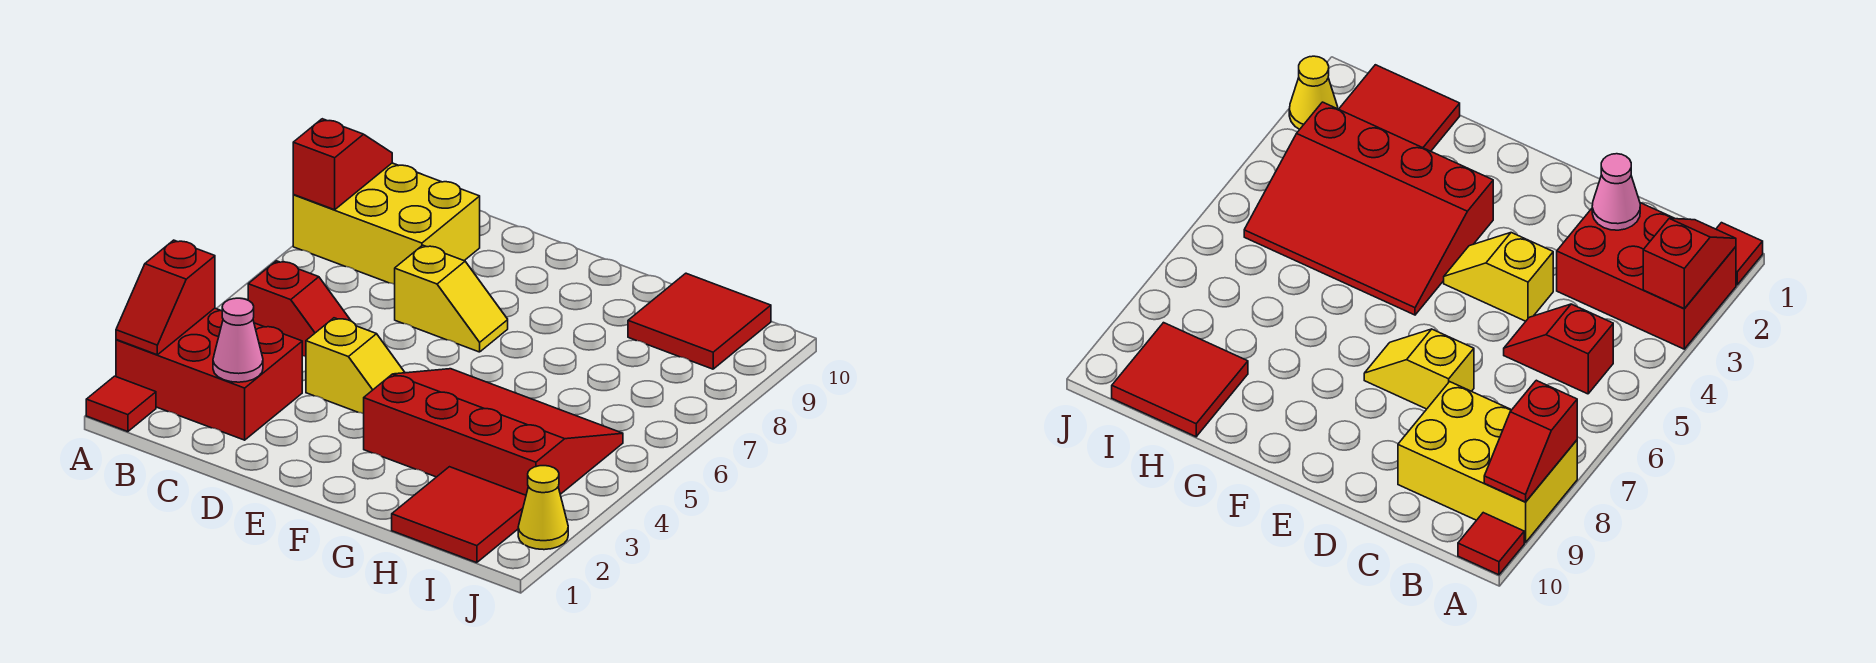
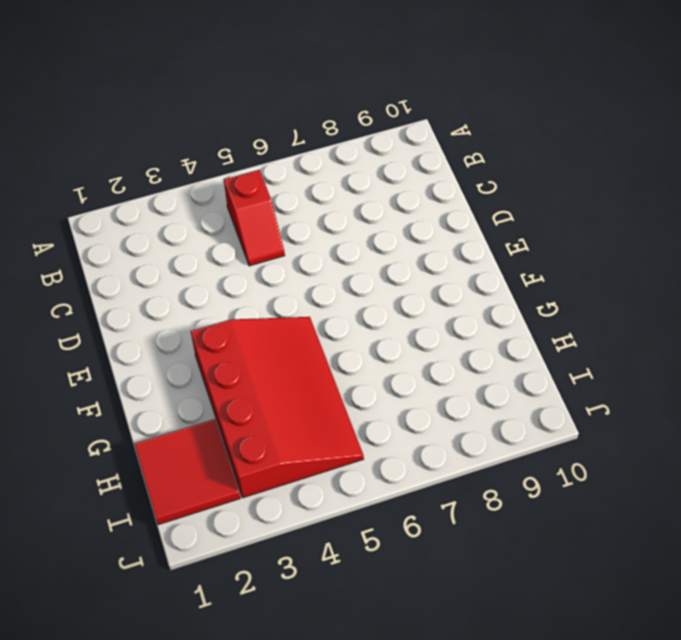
none -> red tile A1 level 1
none -> red brick A2:C3 level 1
none -> yellow brick A8:C9 level 1

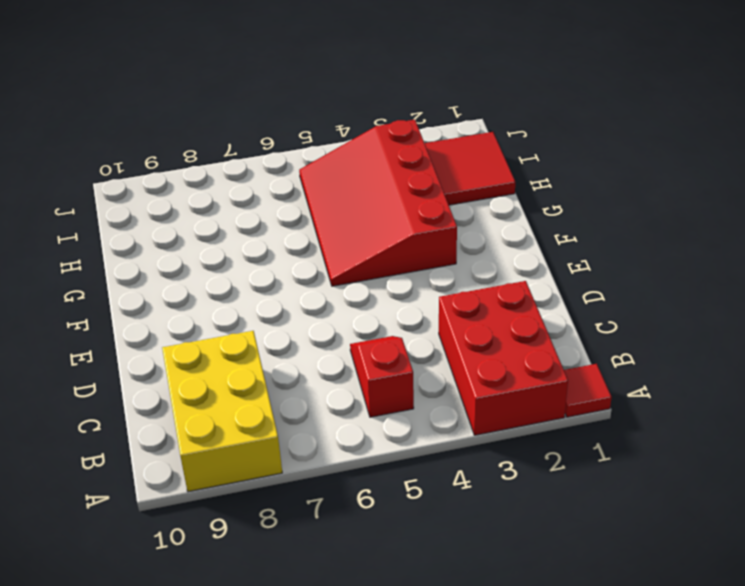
none -> red tile A10 level 1
none -> yellow slope D4:E4 level 1 top D
none -> yellow slope D7:E7 level 1 top D

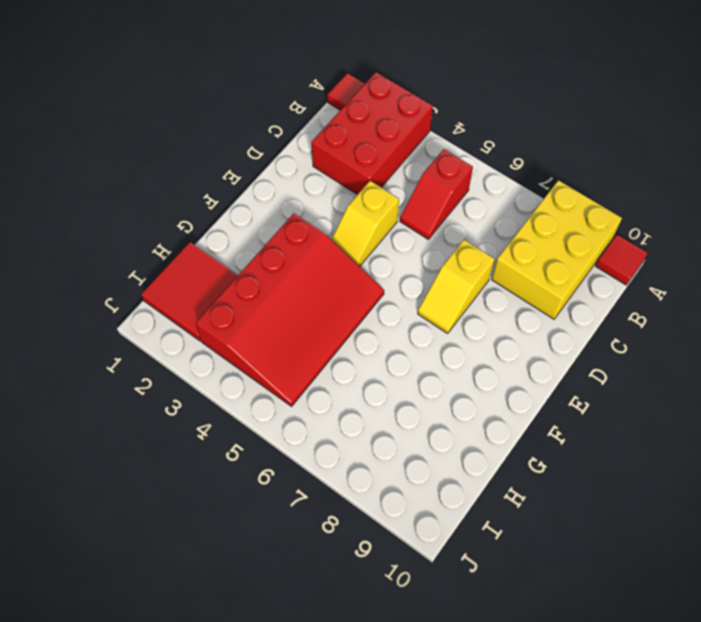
none -> red tile H9:I10 level 1
none -> yellow cone J2 level 1
none -> red slope A2:A3 level 2 top 3

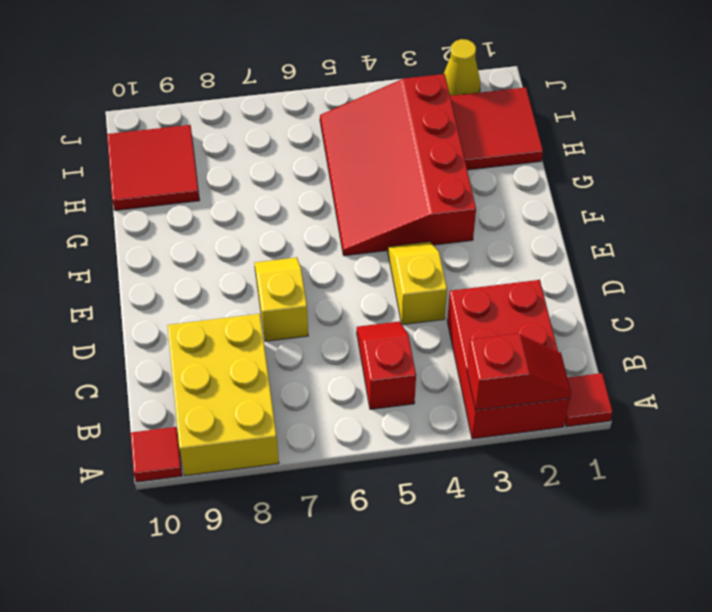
none -> red slope A8:A9 level 2 top 8
none -> pink cone C2 level 2

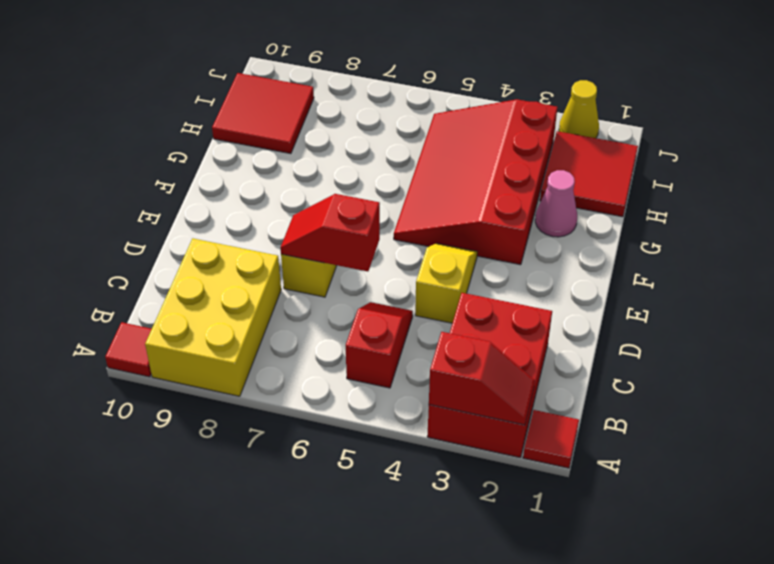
red slope D6:D7 level 2 top 6 -> red slope A8:A9 level 2 top 8
pink cone G2 level 1 -> pink cone C2 level 2

